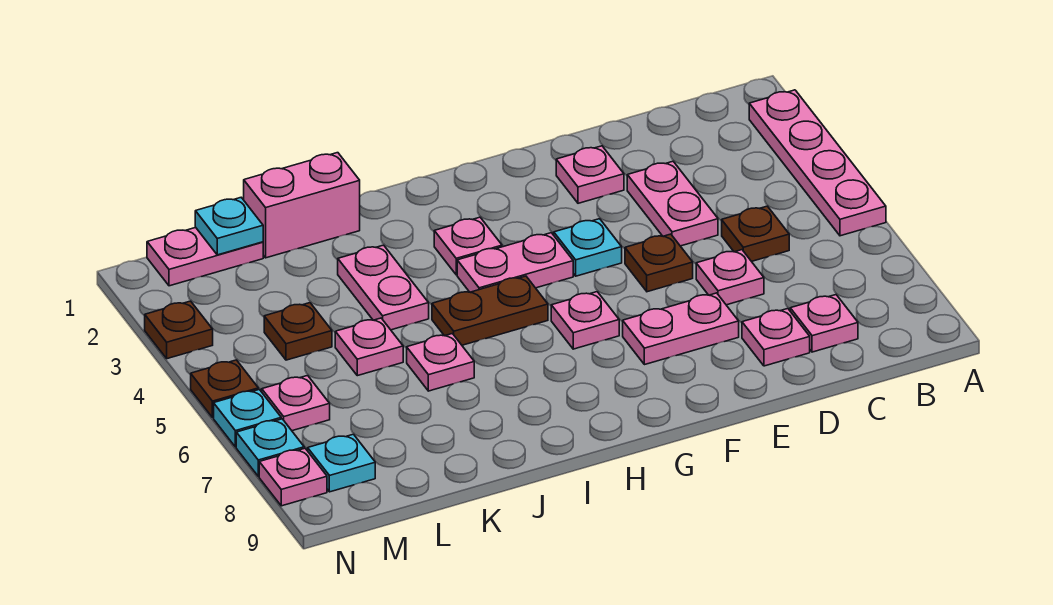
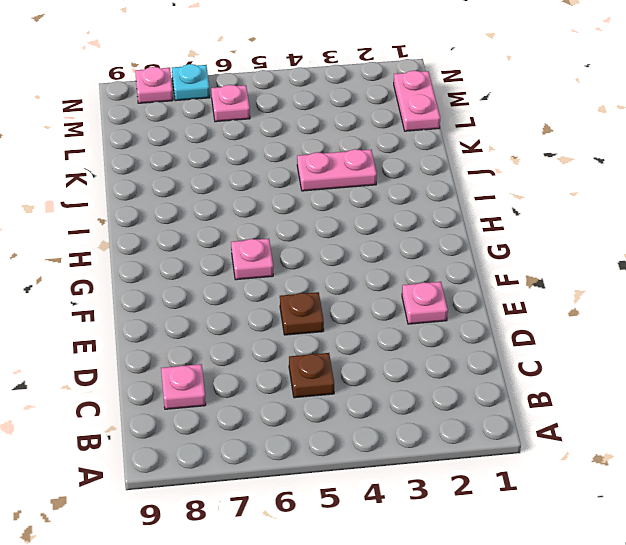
none -> pink plate A2:A5 level 1
none -> pink plate D3:D4 level 1
none -> pink plate D6 level 1

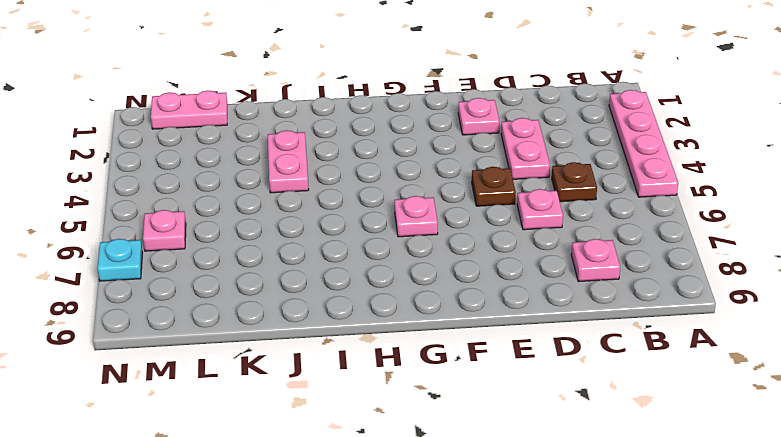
none -> pink plate D8 level 1
none -> pink plate E7:F7 level 1
none -> cyan plate F4 level 1

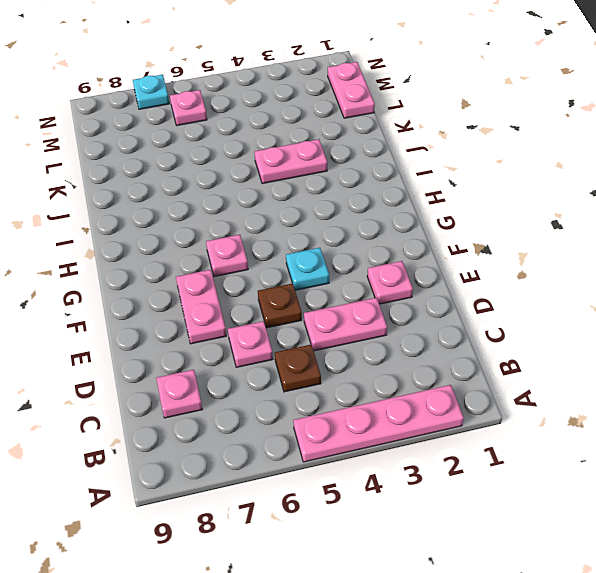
none -> pink plate D8 level 1
none -> pink plate G4:H4 level 1
none -> pink plate H3 level 1

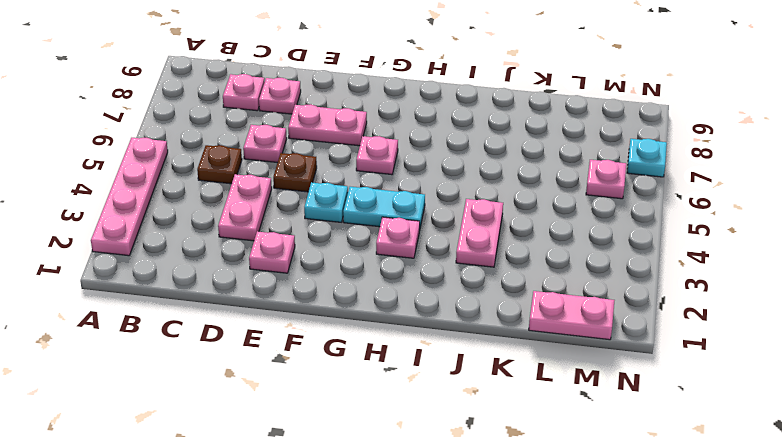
cyan plate G4:H4 level 1 -> pink plate G4:H4 level 1
none -> brown plate H5:I5 level 1
none -> pink brick J1:K1 level 1
none -> pink plate J6 level 1

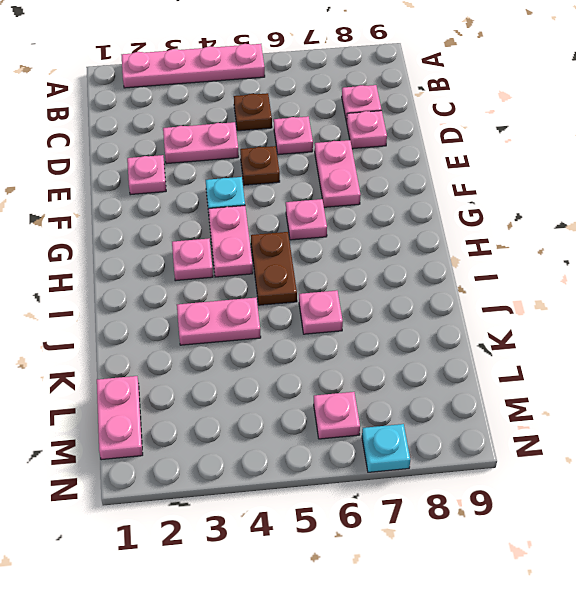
none -> pink brick J1:K1 level 1
none -> pink plate K5 level 1
none -> brown plate L4 level 1

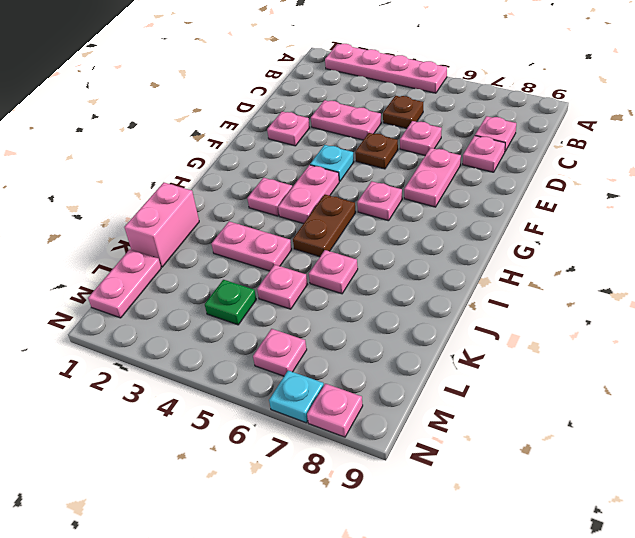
green plate L4 level 1 -> brown plate L4 level 1
none -> cyan plate M8 level 1
none -> brown plate N3 level 1
none -> brown plate N5 level 1

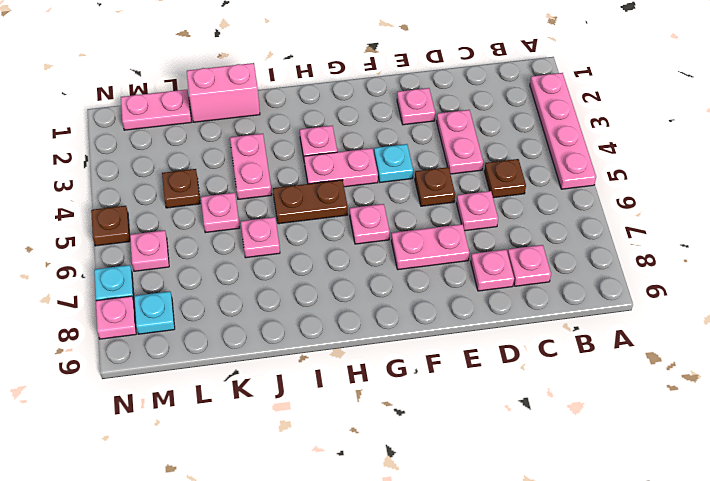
none -> brown plate N3 level 1
none -> cyan plate N6 level 1
none -> cyan plate L1 level 2

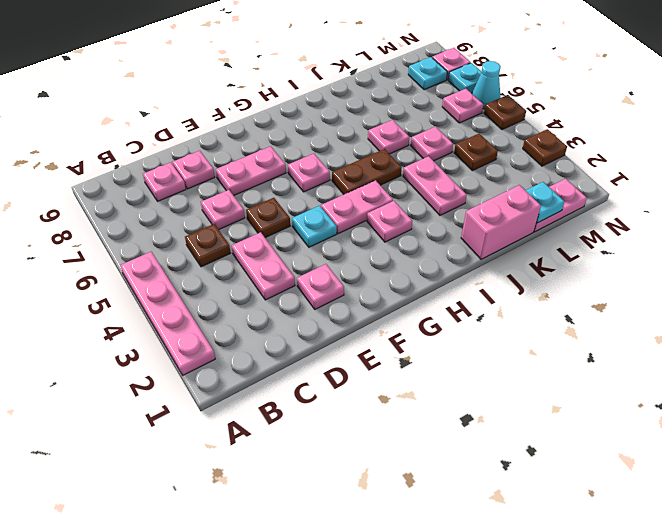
cyan cone N6 level 1 -> cyan plate N6 level 1

